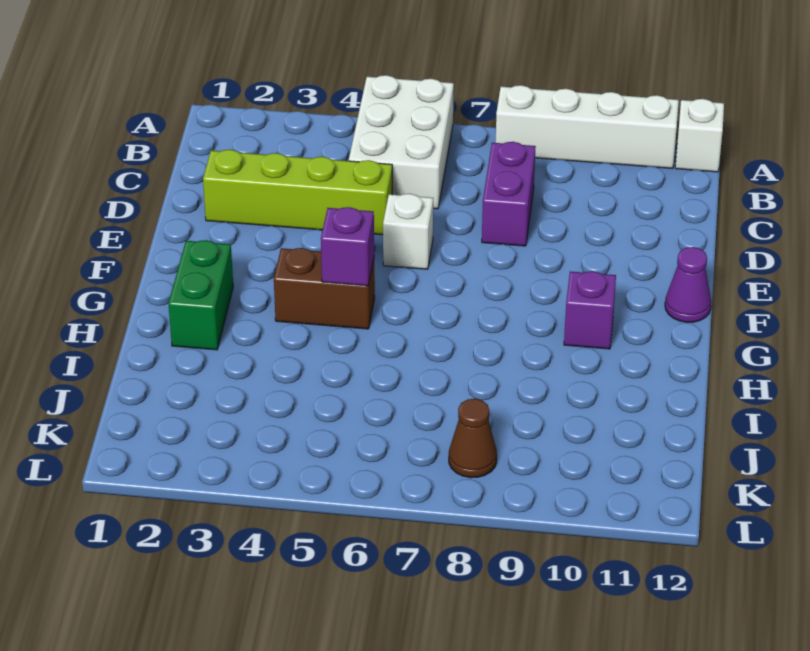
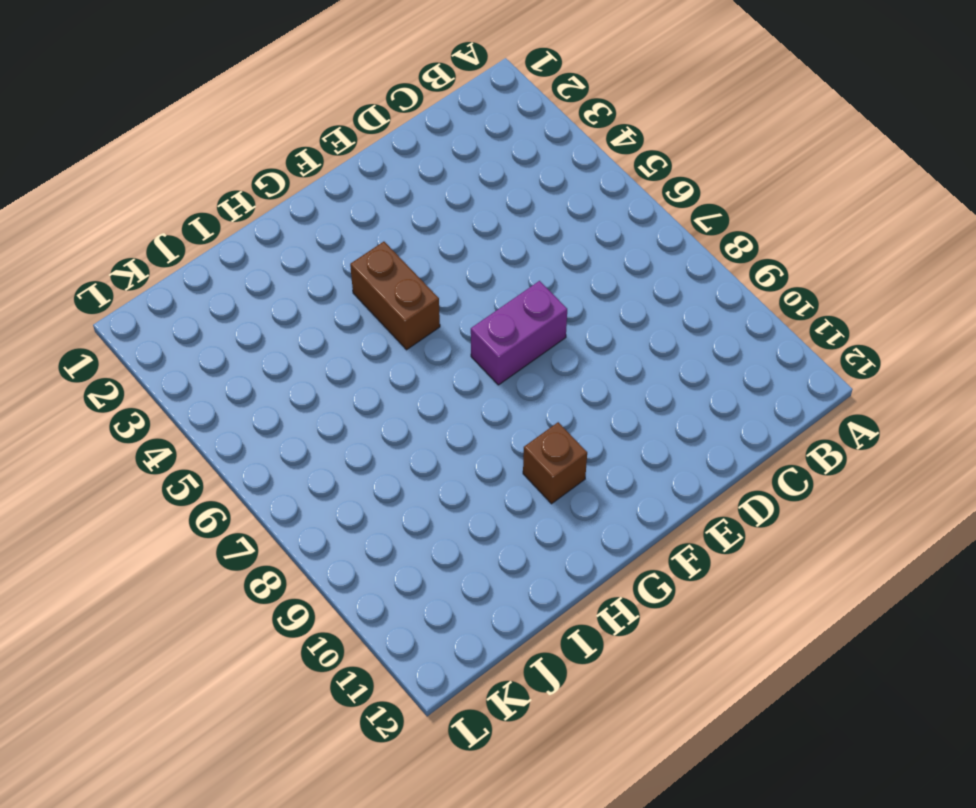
purple brick E7:F7 level 1 -> purple brick C8:D8 level 1
brown brick G10 level 1 -> purple brick G10 level 1
none -> white brick A5:C6 level 1
none -> white brick A8:A11 level 1
none -> white brick A12 level 1

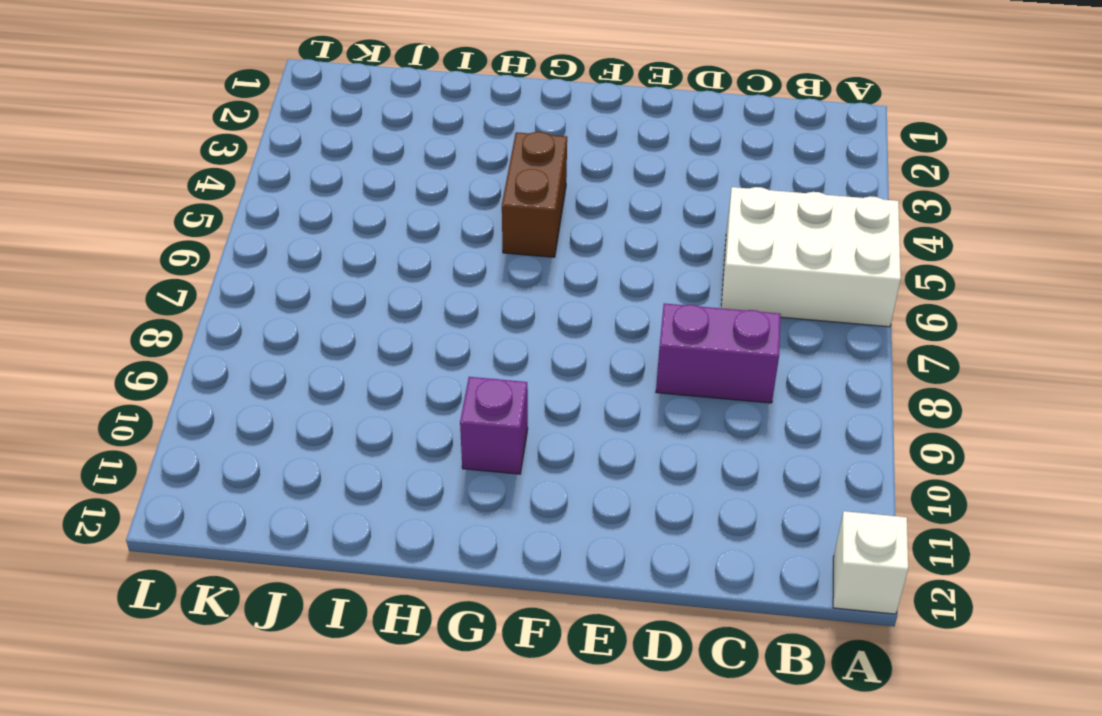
none -> white brick A8:A11 level 1
none -> lime brick D2:D5 level 1
none -> white brick E6 level 1

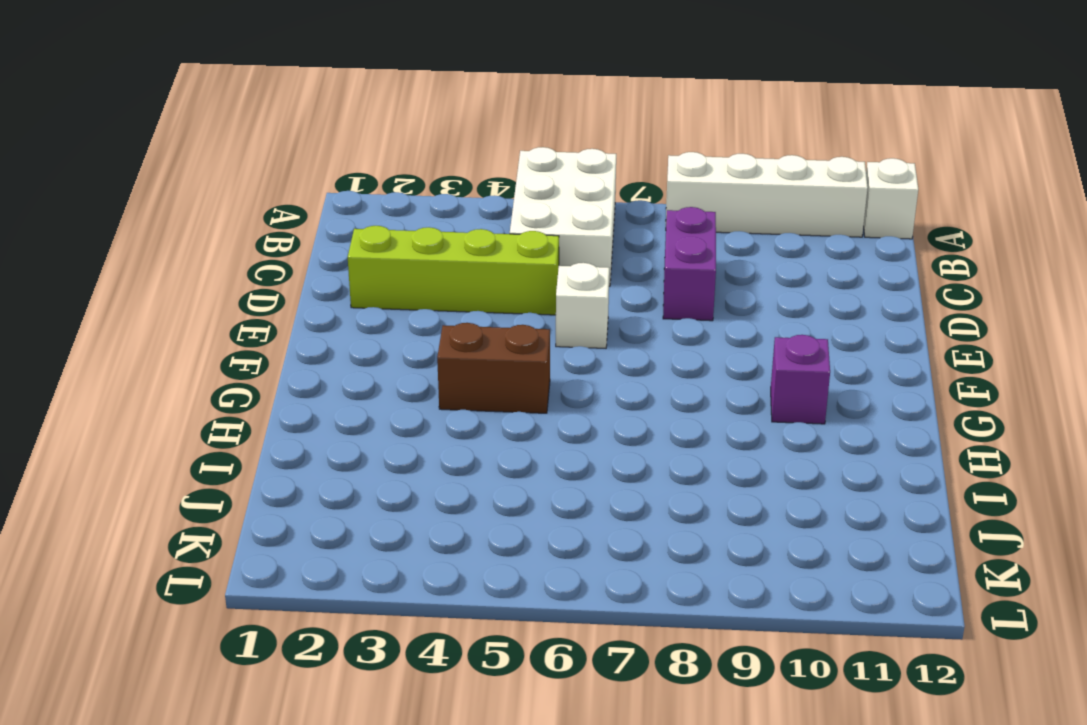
none -> purple cone F12 level 1
none -> green brick G2:H2 level 1
none -> brown cone K8 level 1

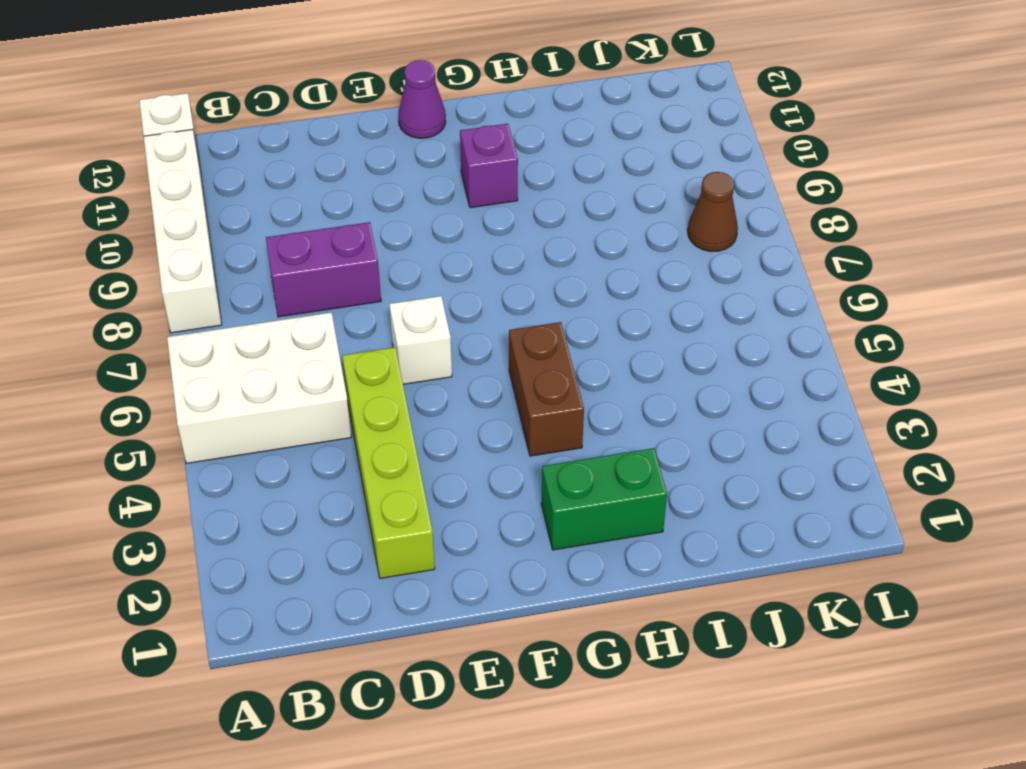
none -> purple brick G5 level 2

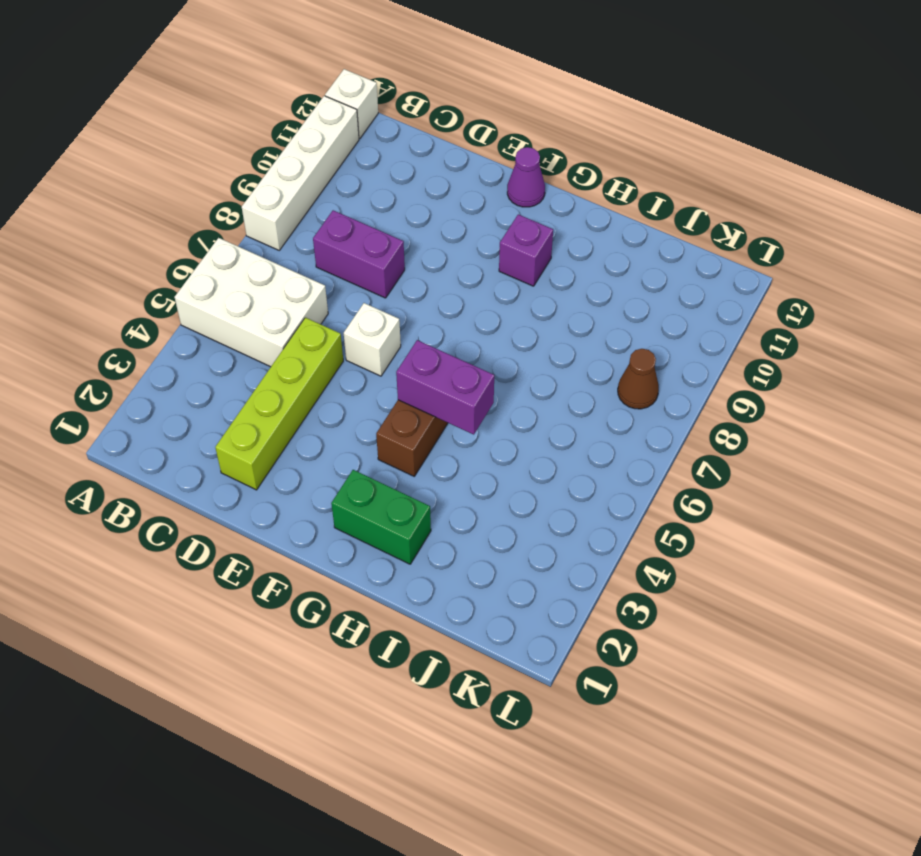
purple brick G5:H5 level 2 -> purple brick G5 level 2

